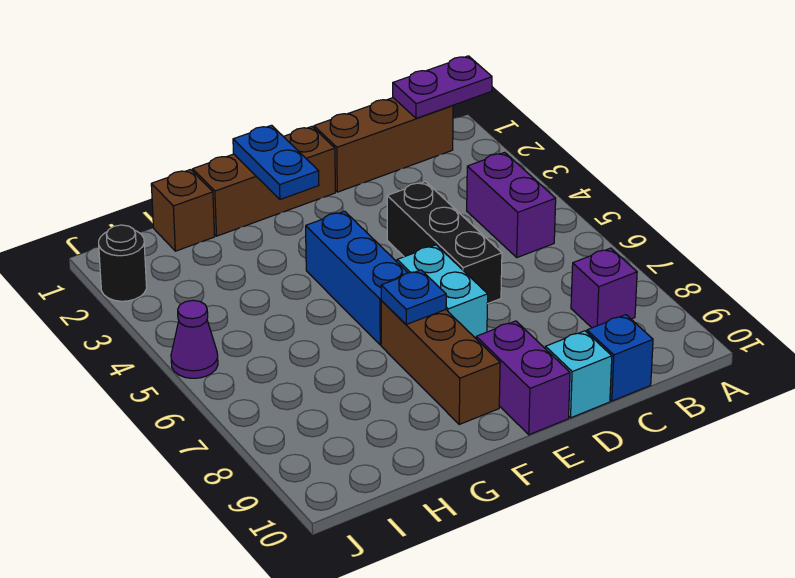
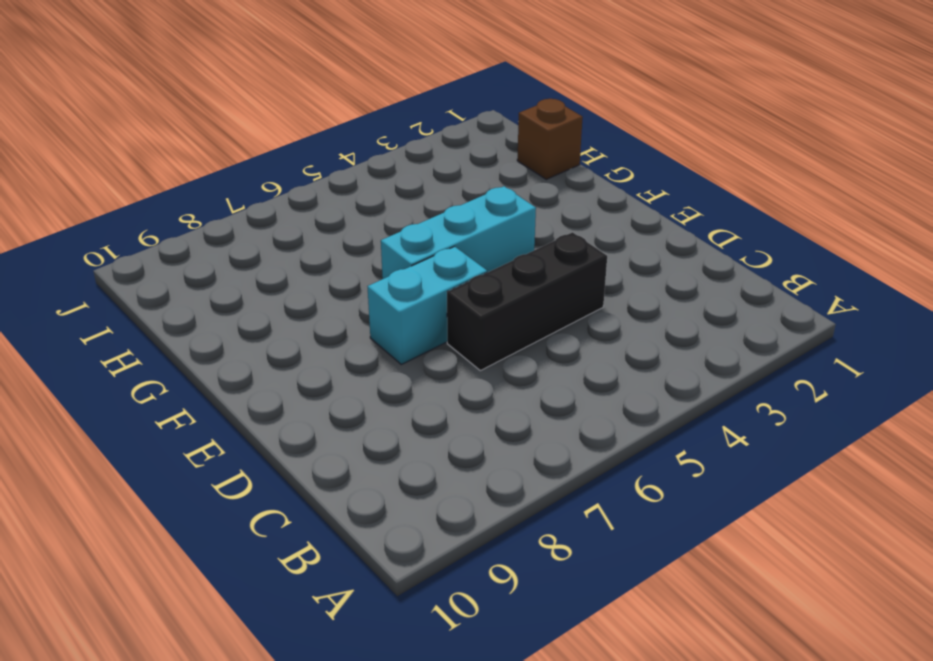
cyan brick F4:F6 level 1 -> blue brick F4:F6 level 1
none -> brown brick B1:D1 level 1
none -> purple brick B4:B5 level 1
none -> purple brick B8 level 1

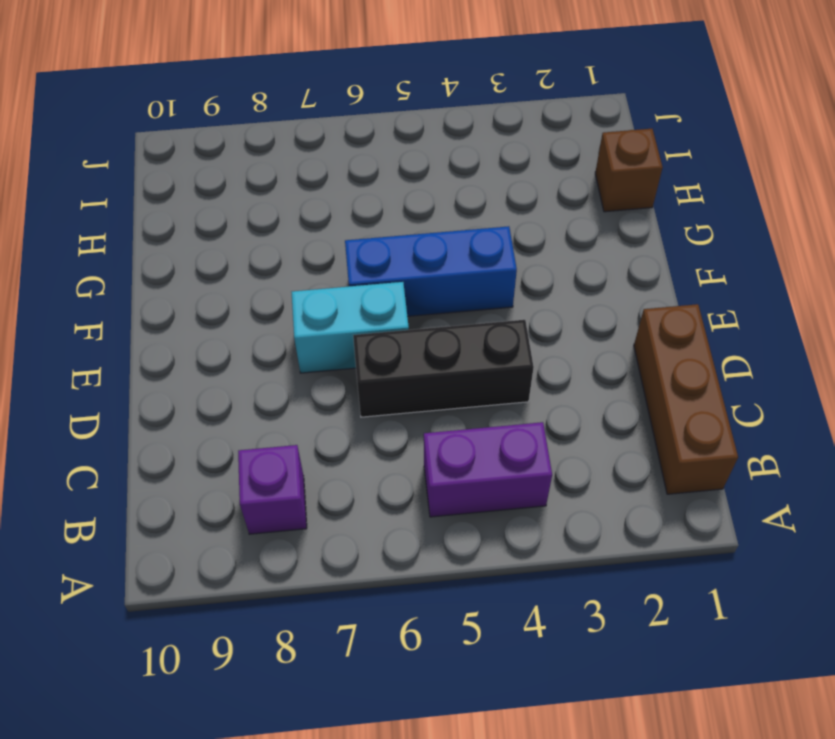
none -> blue brick C10 level 1
none -> cyan brick D10 level 1
none -> brown brick E1:G1 level 1

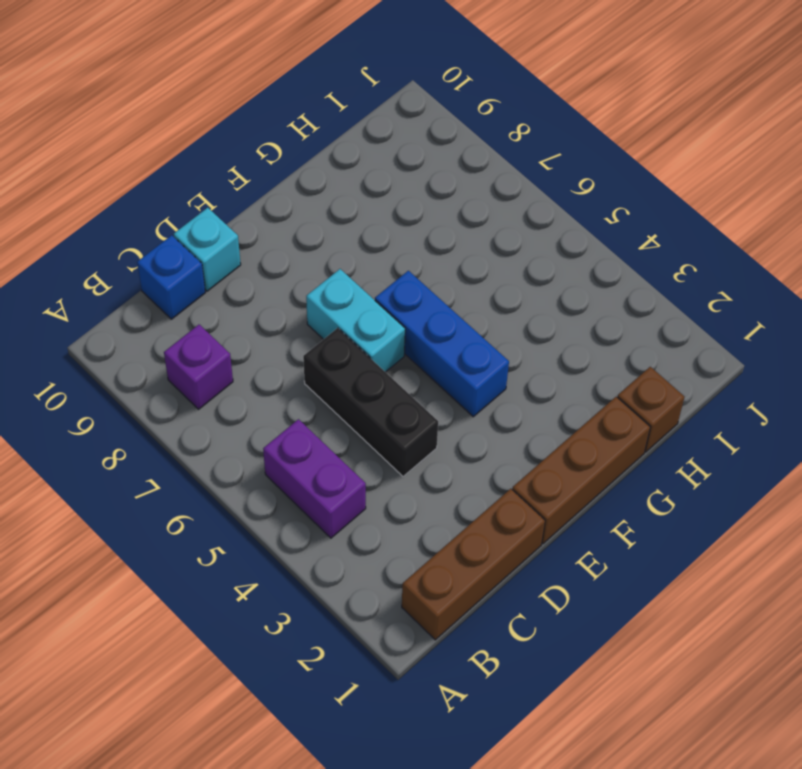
none -> purple brick E9:E10 level 1
none -> brown brick F7:F9 level 1
none -> black round brick J2 level 1

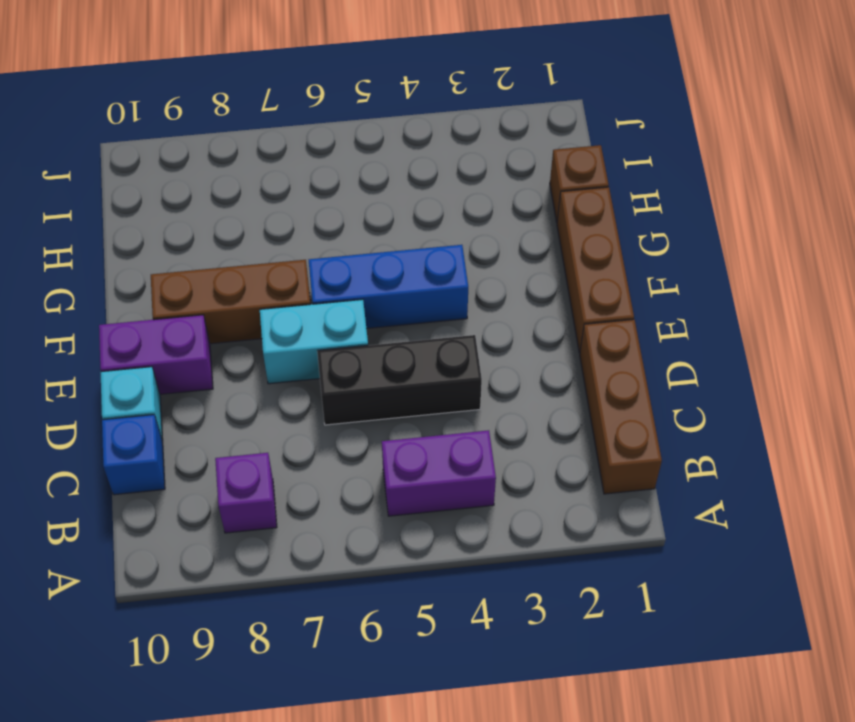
none -> black round brick J2 level 1
none -> purple cone J5 level 1
none -> purple plate A1:B1 level 2

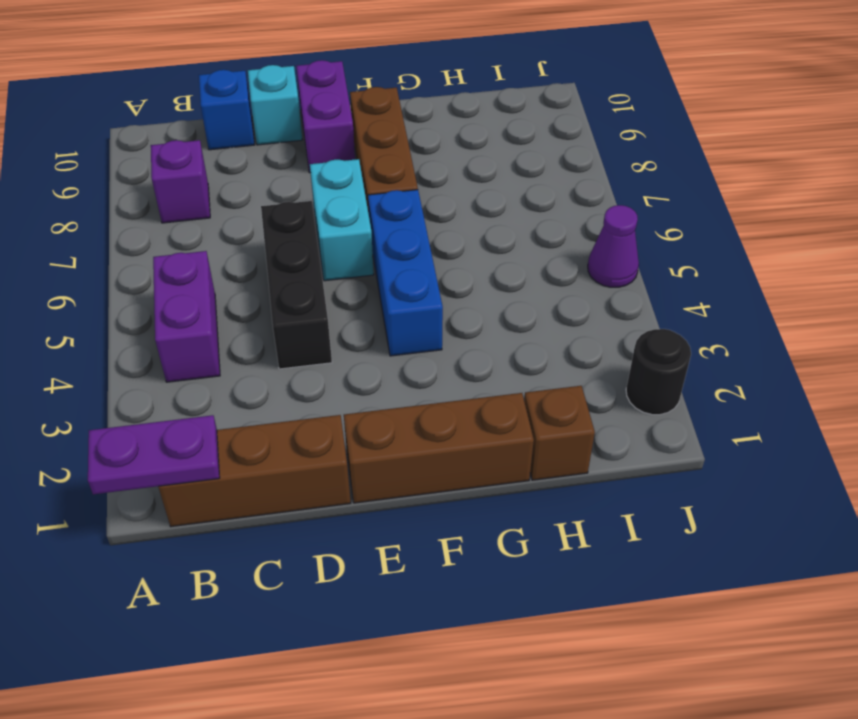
none -> blue plate F1:F2 level 2
none -> blue plate F7 level 2

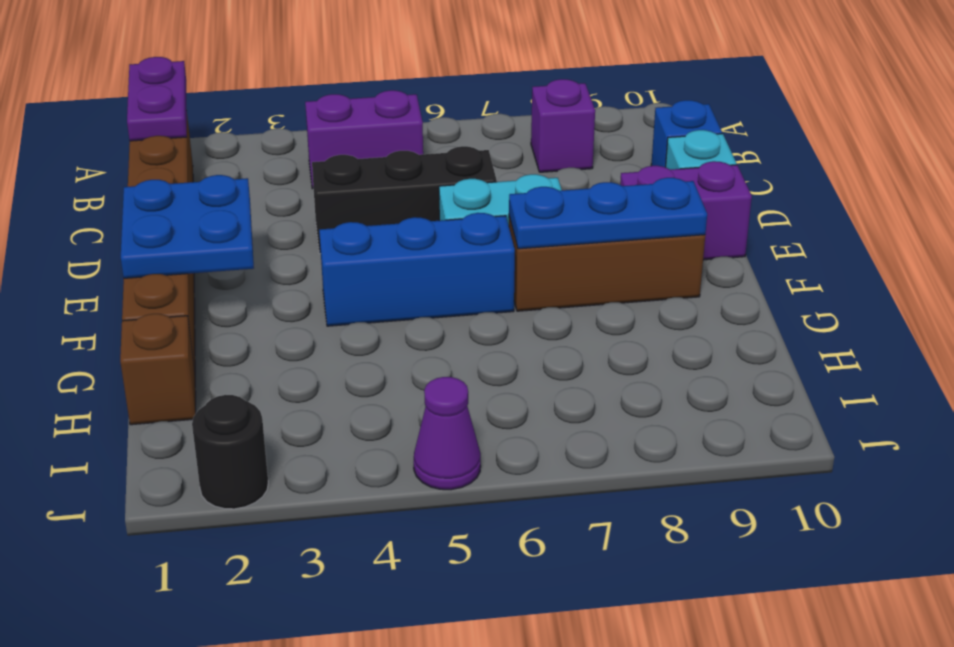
blue plate E1:F2 level 2 -> blue plate F1:F2 level 2
blue plate F7:F9 level 2 -> blue plate F7 level 2

